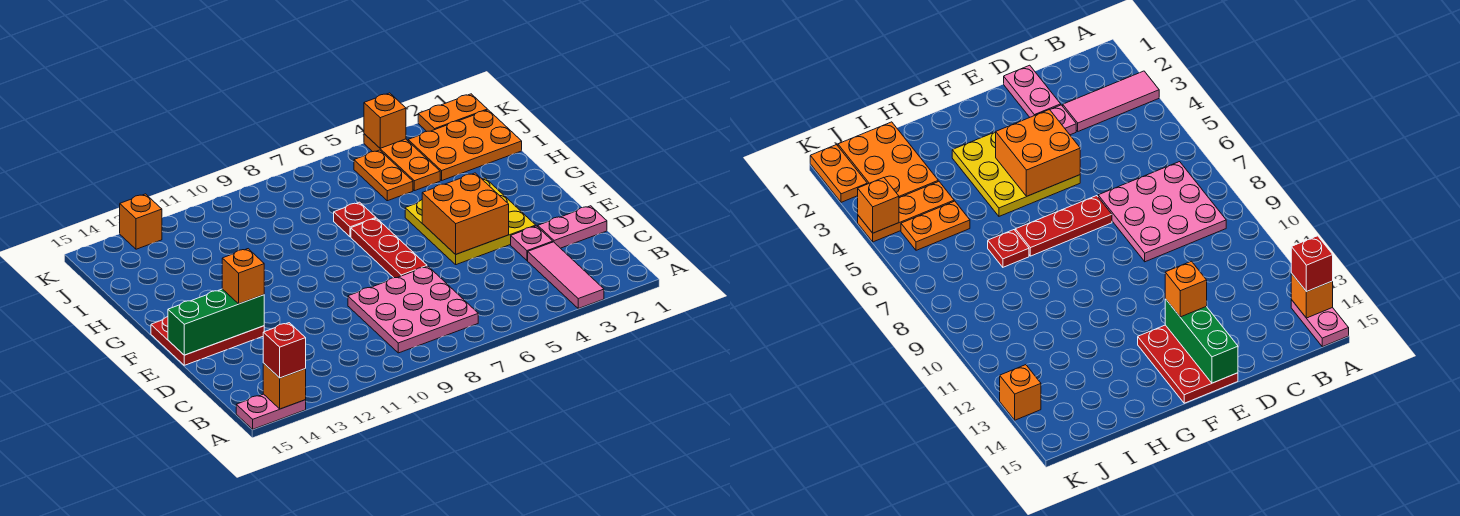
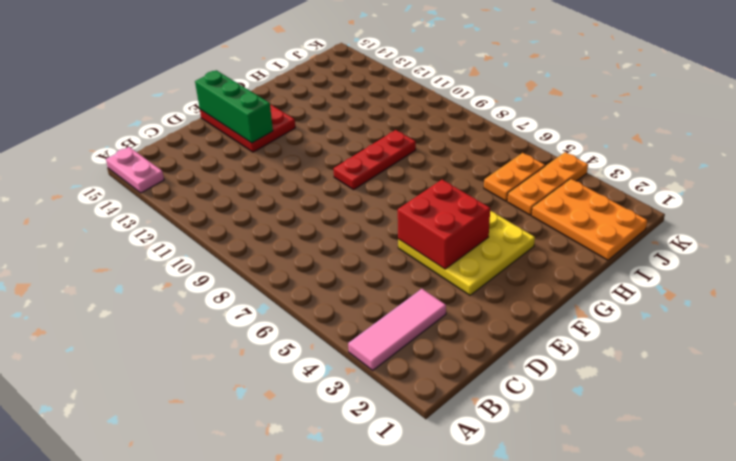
red brick E4:F5 level 2 -> orange brick E4:F5 level 2
red plate F9:H9 level 1 -> red plate E7:G7 level 1
none -> pink plate B7:D9 level 1
none -> pink plate D1:D2 level 1
none -> pink plate D3 level 1

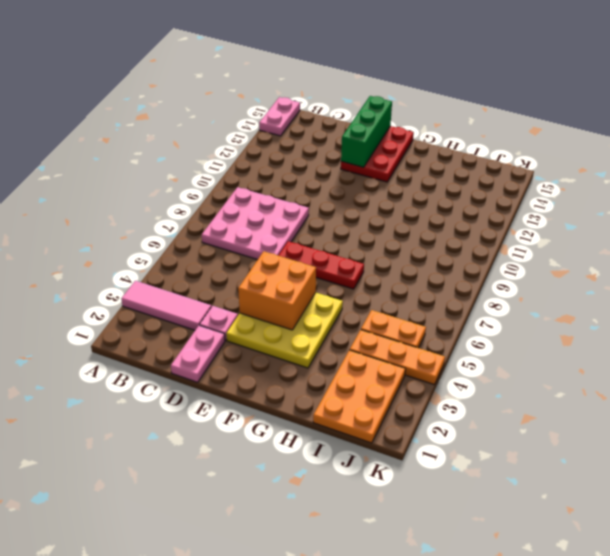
none -> red plate H7 level 1
none -> orange plate K1:K2 level 1
none -> orange brick K13 level 1

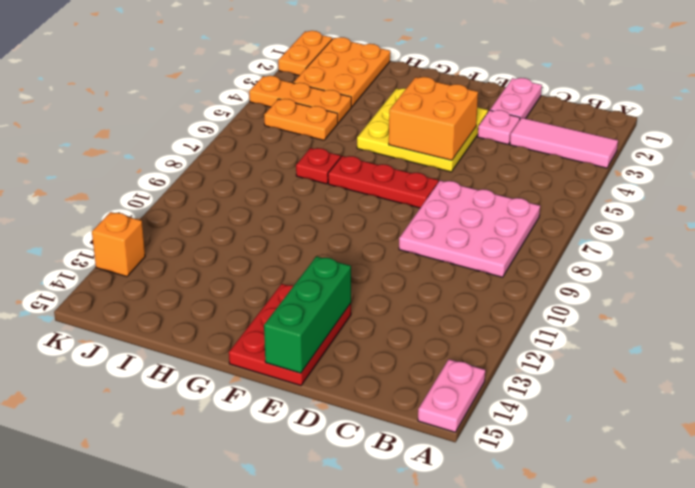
none -> orange brick A14 level 2
none -> orange brick K4 level 2
none -> red brick A14 level 3

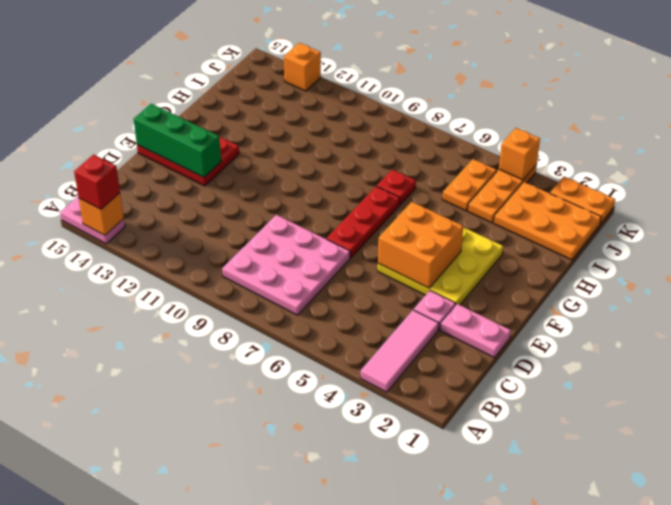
none -> orange brick E13 level 3

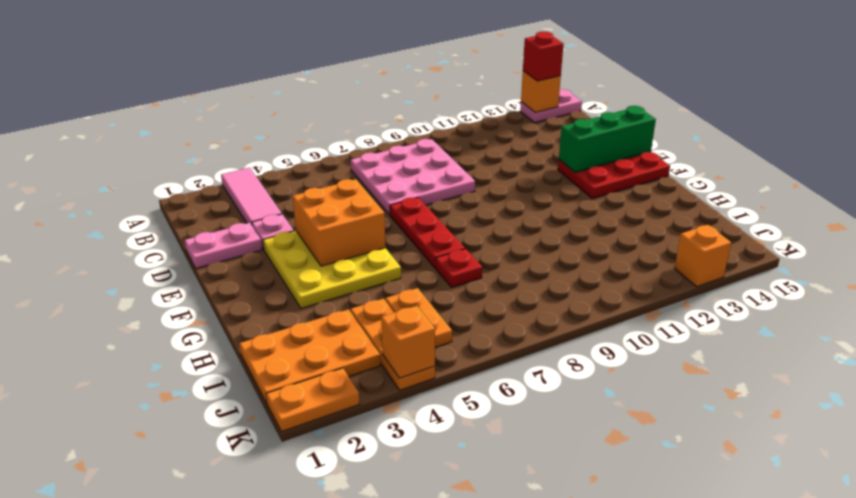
none -> orange brick E13 level 3

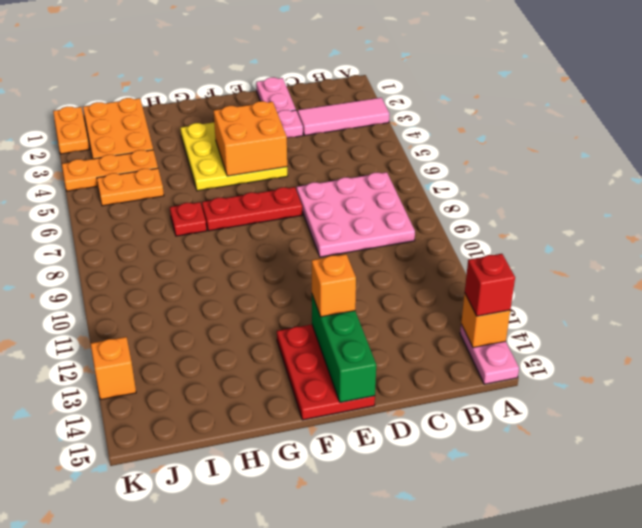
none -> orange brick K4 level 2

